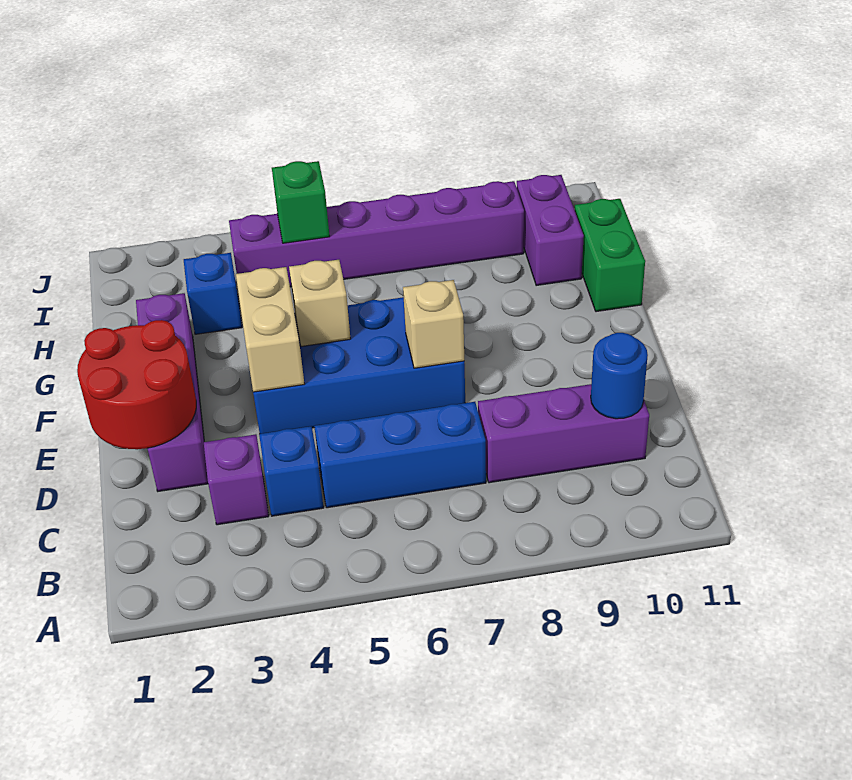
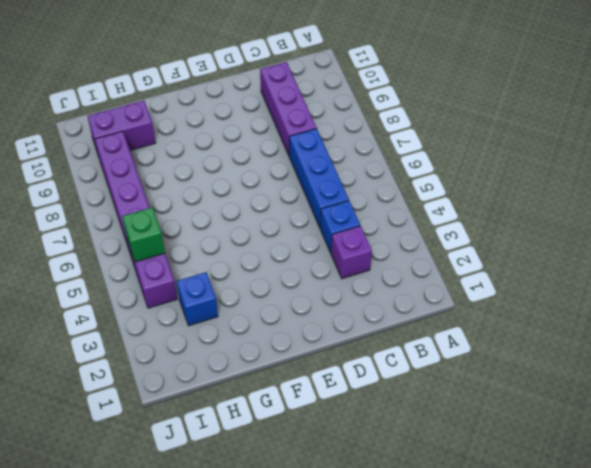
none -> purple brick D2:G2 level 1
none -> blue brick E4:F7 level 1
none -> green brick G11:H11 level 1

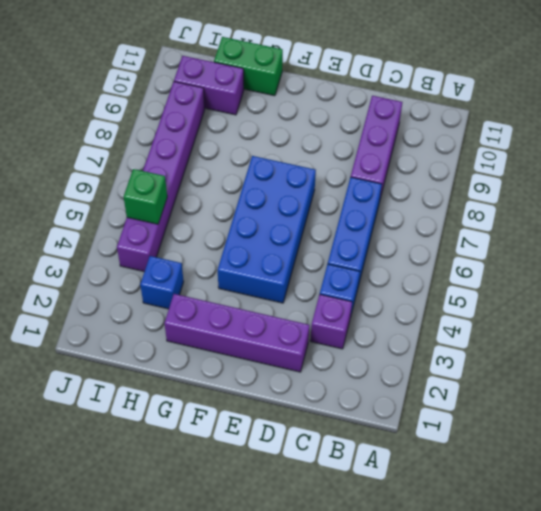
none -> blue round brick C10 level 2
none -> red round brick D1:E2 level 2
none -> tan brick E4:F4 level 2

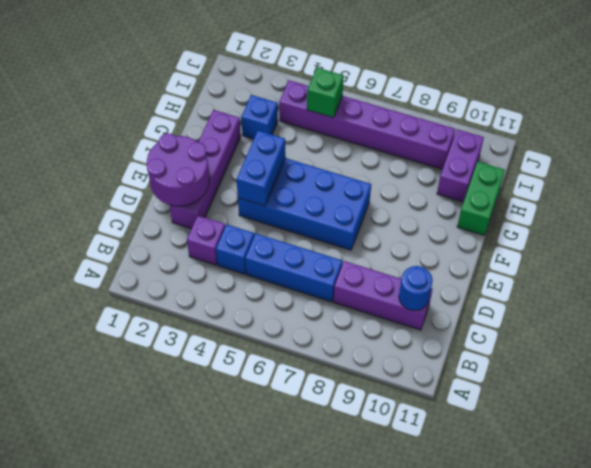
purple round brick D1:E2 level 2 -> red round brick D1:E2 level 2
blue brick E4:F4 level 2 -> tan brick E4:F4 level 2
none -> tan brick E7 level 2
none -> tan brick F5 level 2

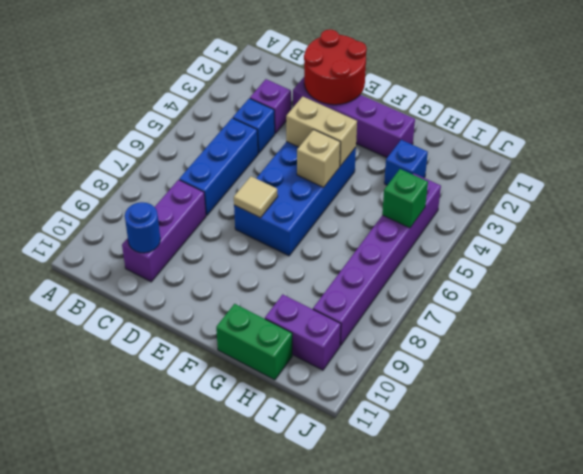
tan tile E7 level 2 -> tan brick E7 level 2

